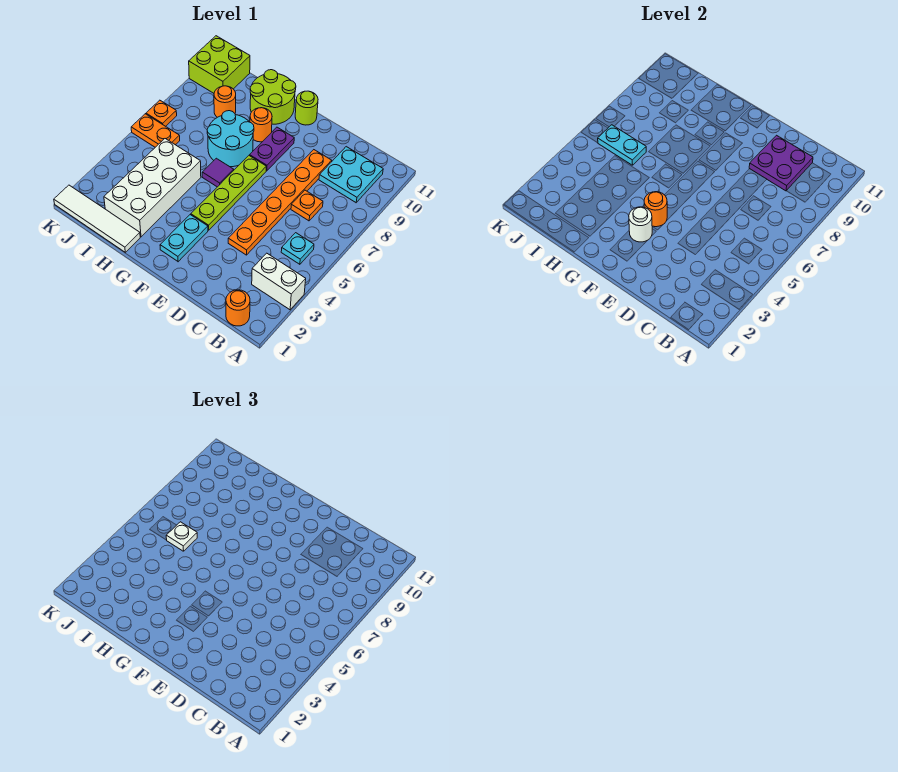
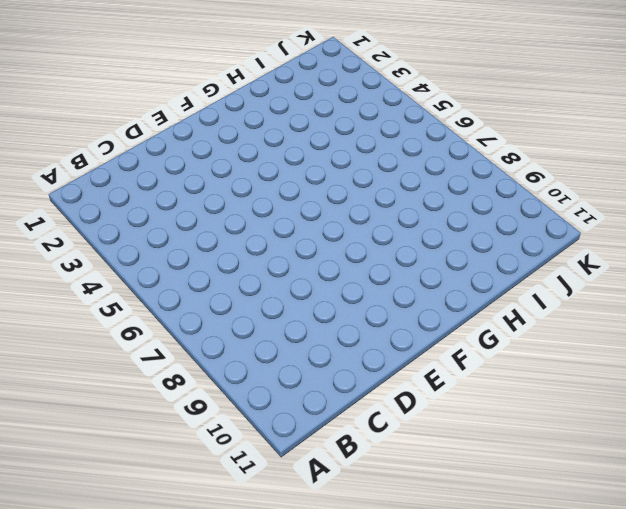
none -> white brick A3:B3 level 1
none -> orange round brick B1 level 1
none -> cyan plate B5 level 1

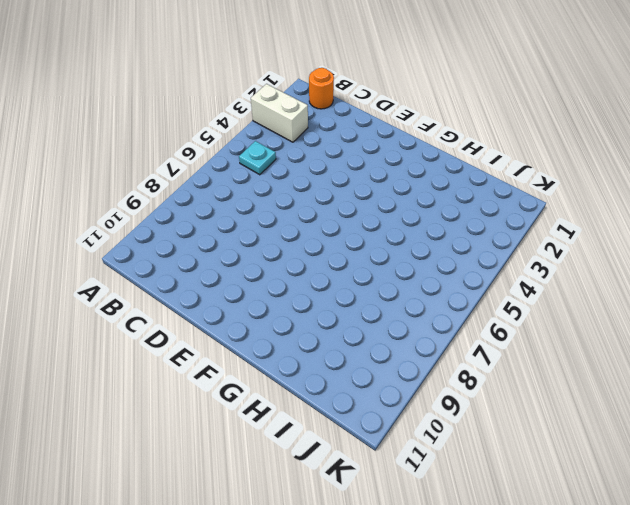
none -> cyan plate B9:C10 level 1
none -> orange plate C7 level 1
none -> orange plate D4:D9 level 1

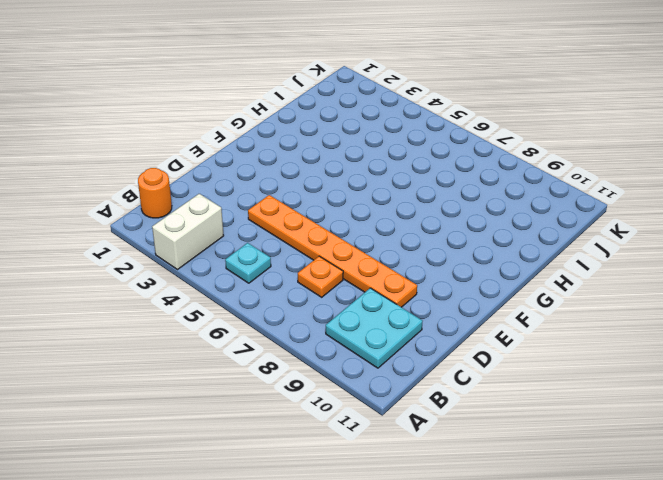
none -> cyan plate F2:F3 level 1
none -> lime plate F4:F7 level 1
none -> purple plate F8:F9 level 1

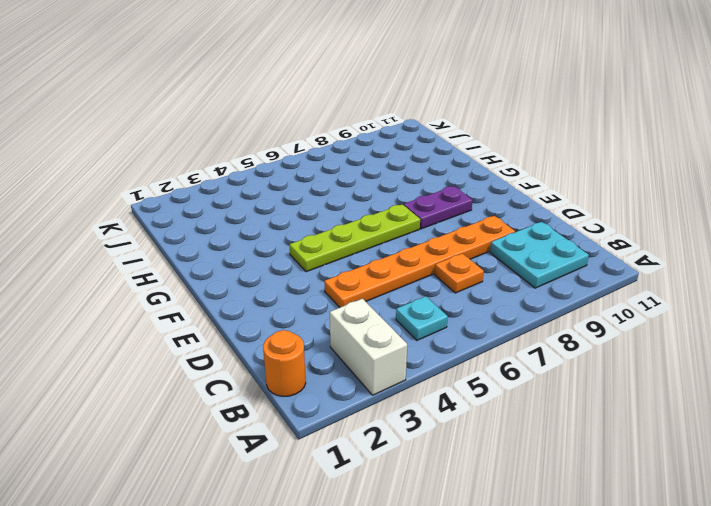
none -> cyan plate F2:F3 level 1
none -> lime round brick F11 level 1
none -> purple tile G6 level 1

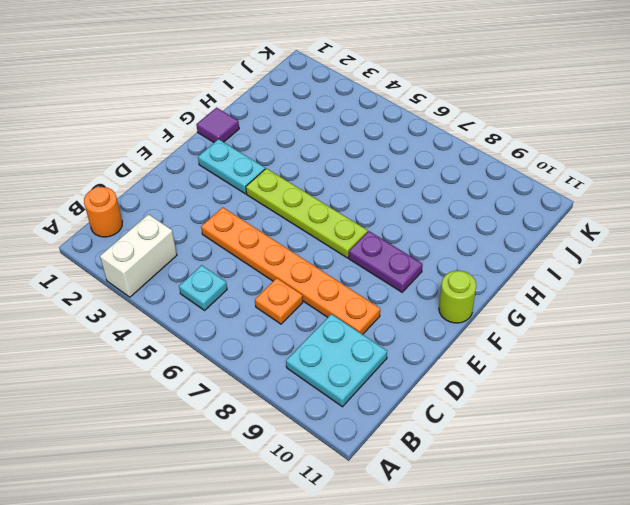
purple tile G1 level 1 -> purple tile G6 level 1
none -> cyan round brick G7:H8 level 1
none -> orange round brick G9 level 1
none -> lime round brick G10:H11 level 1

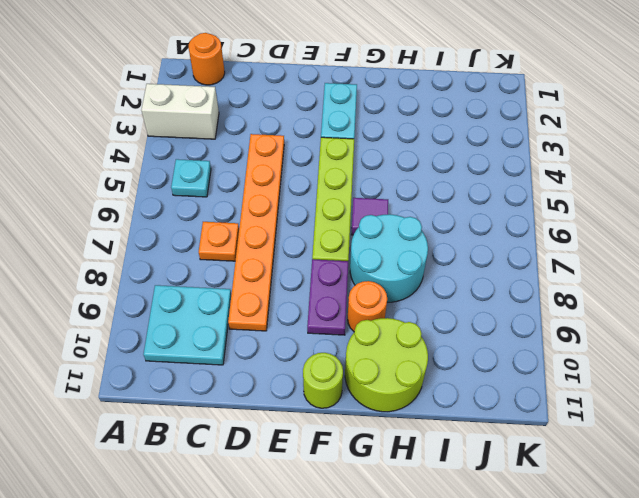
none -> white tile H1:K1 level 1
none -> white brick H2:I5 level 1
none -> orange round brick I9 level 1

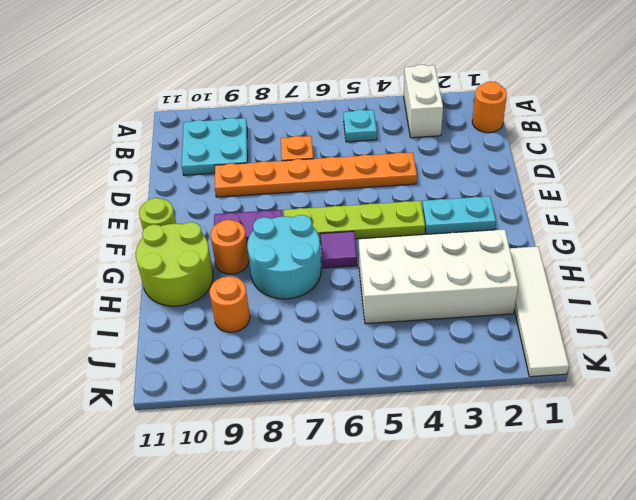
none -> orange plate J6:K6 level 1
none -> lime brick J10:K11 level 1
none -> orange plate K7 level 1

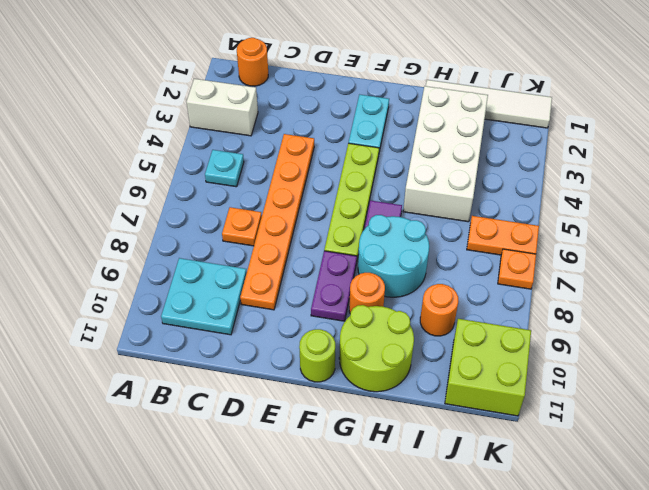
none -> purple plate C9:D10 level 2
none -> white round brick F3 level 2
none -> orange round brick F4 level 2

